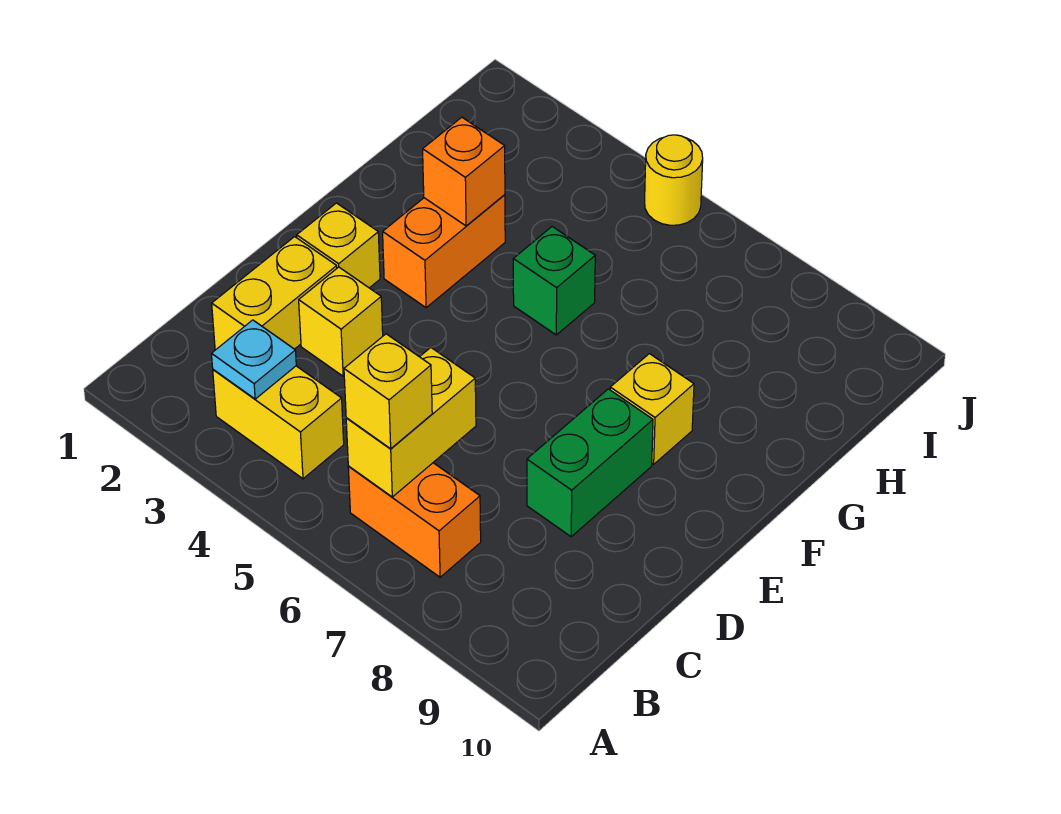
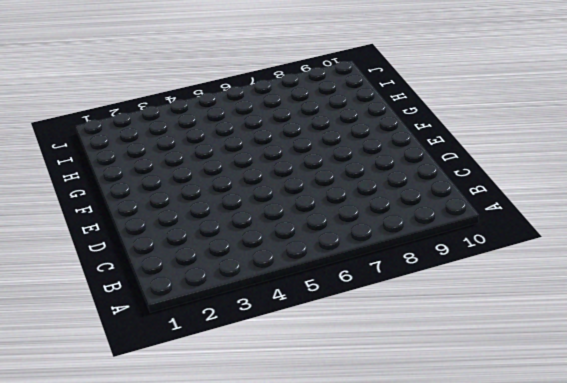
none -> yellow brick B3:B4 level 1
none -> orange brick B6:B7 level 1
none -> yellow brick C2:D2 level 1

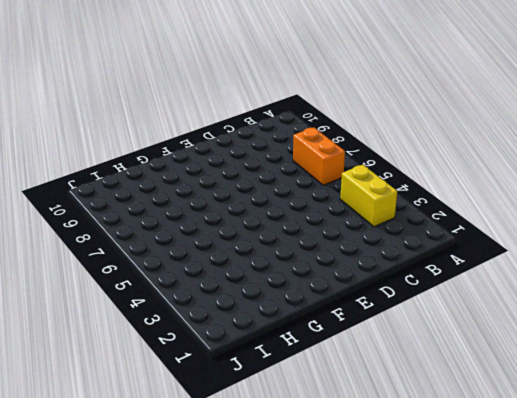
none -> yellow brick C2:D2 level 1
none -> yellow brick D3 level 1
none -> green brick D8:E8 level 1

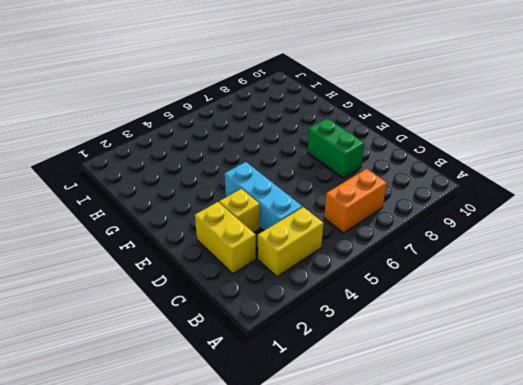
cyan brick C4:E4 level 1 -> none
none -> yellow brick E2 level 1
none -> orange brick F3:G3 level 1
none -> yellow brick F8 level 1

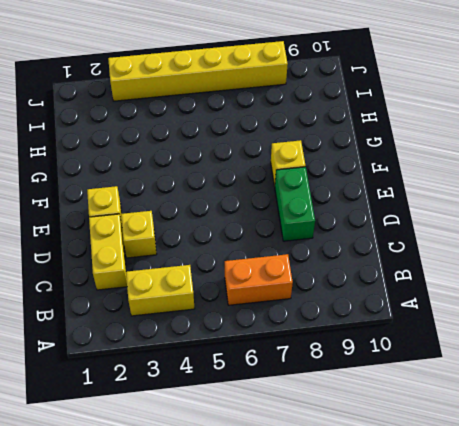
yellow brick J3:J8 level 1 -> yellow round brick J5 level 1
none -> orange brick F3:G3 level 1
none -> green brick G5 level 1
none -> cyan plate B3 level 2

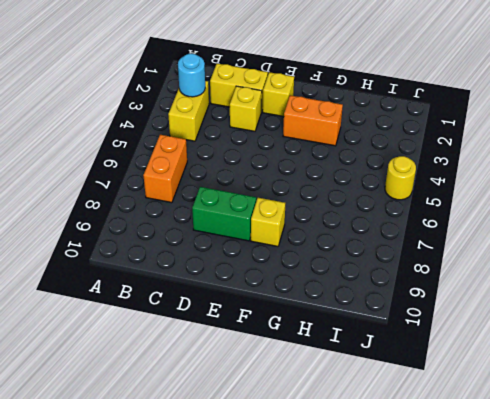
cyan round brick B3 level 2 -> cyan plate B3 level 2
none -> green brick G5 level 1
none -> yellow brick B6:C6 level 2
none -> orange brick G3 level 2

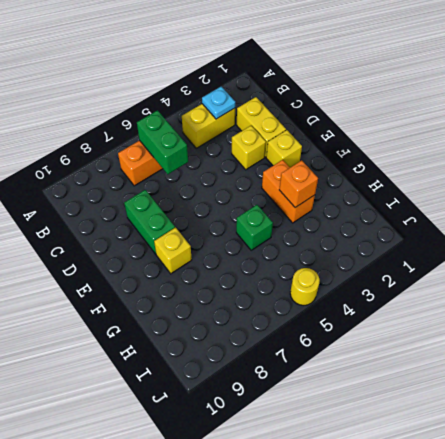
green brick B6:C6 level 2 -> yellow brick B6:C6 level 2
none -> yellow brick B6 level 3

